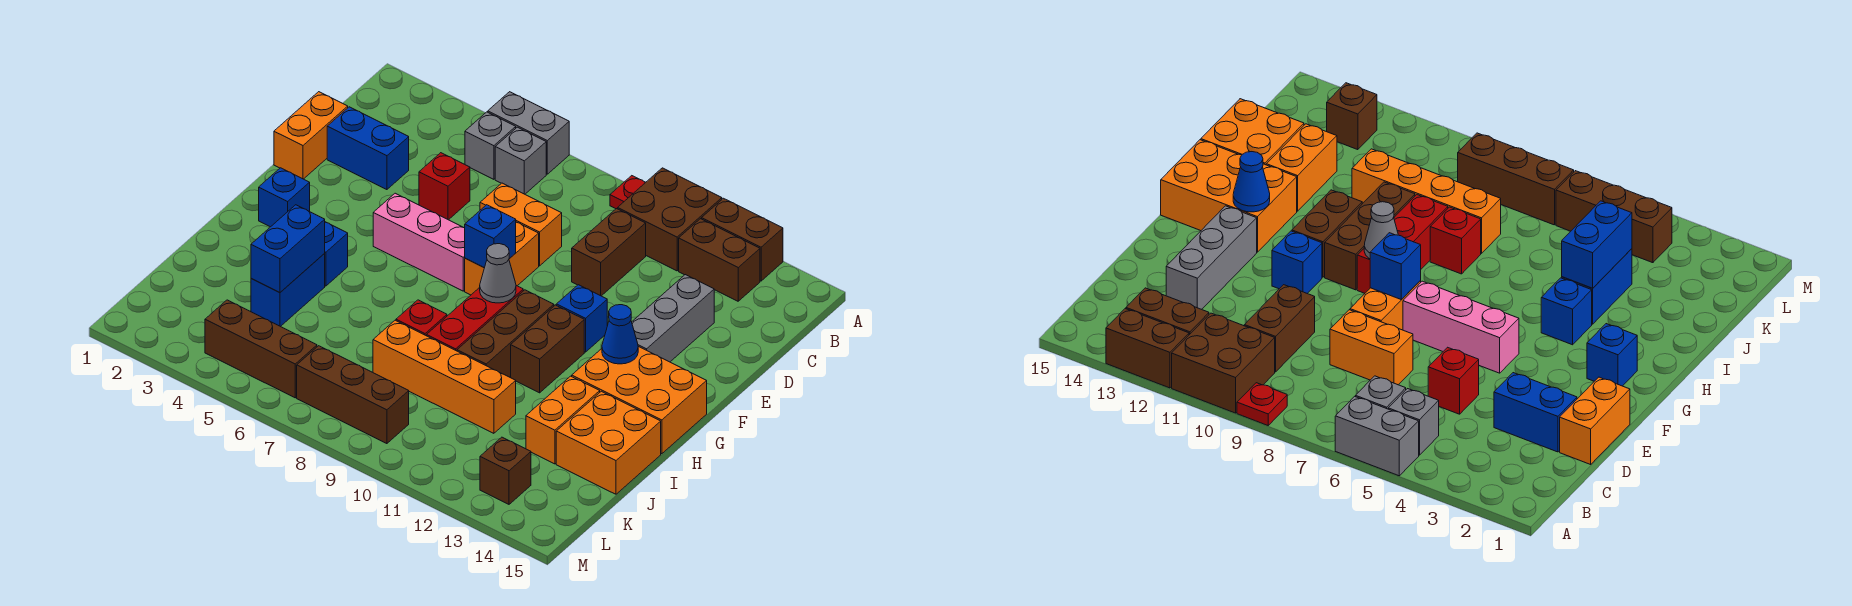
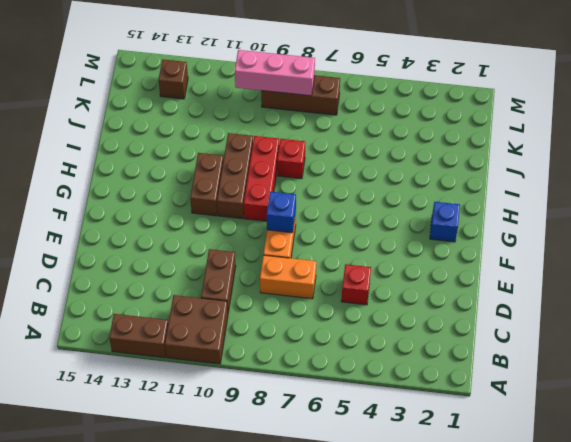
pink brick L8:L10 level 2 -> pink brick F5:F7 level 1
none -> grey brick A5:A6 level 1
none -> red plate A9 level 1
none -> grey brick B5 level 1
none -> grey brick B6 level 1

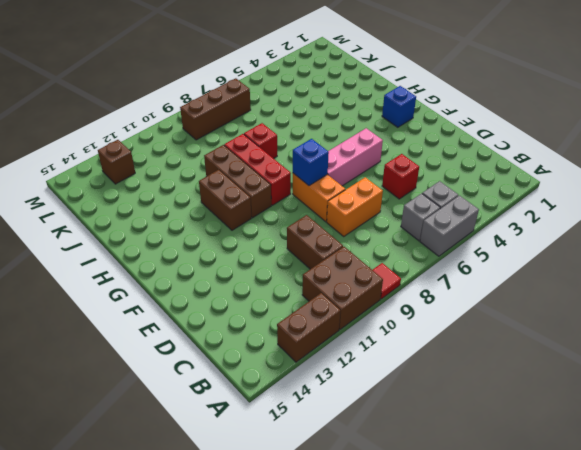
red tile A9 level 1 -> red plate A9 level 1
none -> brown brick B12:B13 level 1
none -> orange brick D1:E1 level 1
none -> blue brick D2:D3 level 1
none -> grey brick D13:F13 level 1

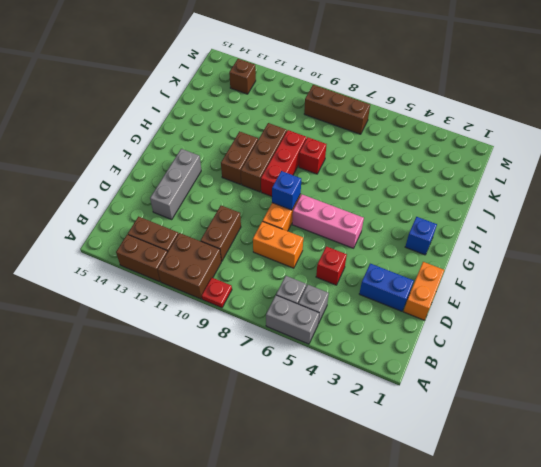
none -> blue brick F11 level 1
none -> orange brick G13:H15 level 1
none -> blue brick H4 level 1
none -> blue brick I4:J4 level 1

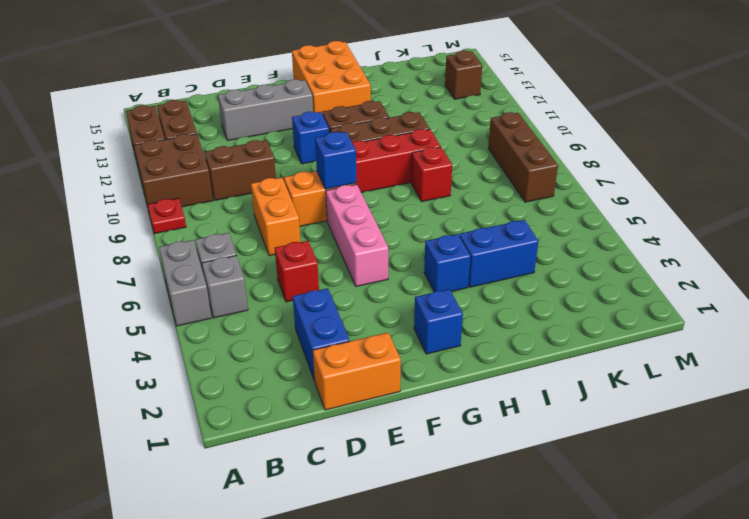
none -> orange brick I13:J13 level 1
none -> orange brick I14:J15 level 1
none -> orange brick J8:J11 level 1
none -> brown brick L4:L6 level 1

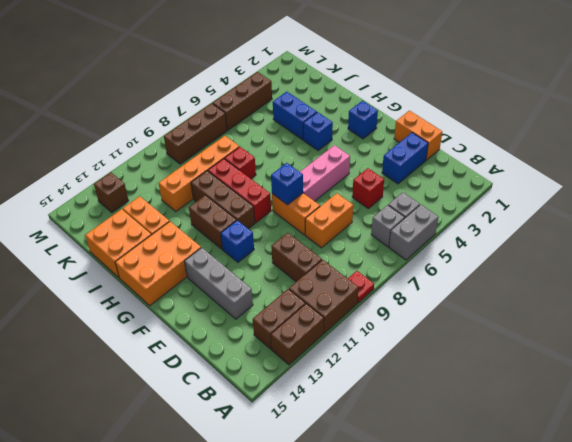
none -> grey cone G9 level 2
none -> blue cone G13 level 2
none -> blue brick I4:J4 level 2

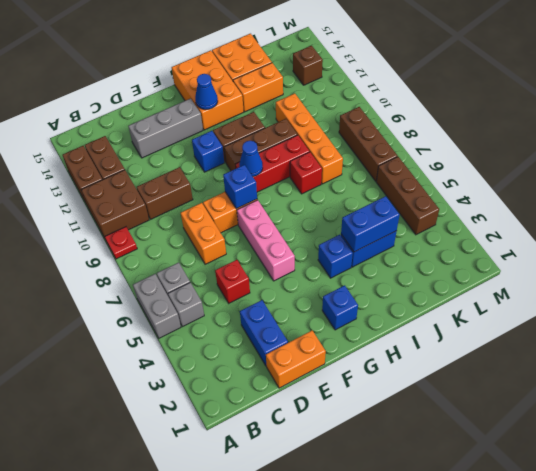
blue cone G9 level 2 -> grey cone G9 level 2

